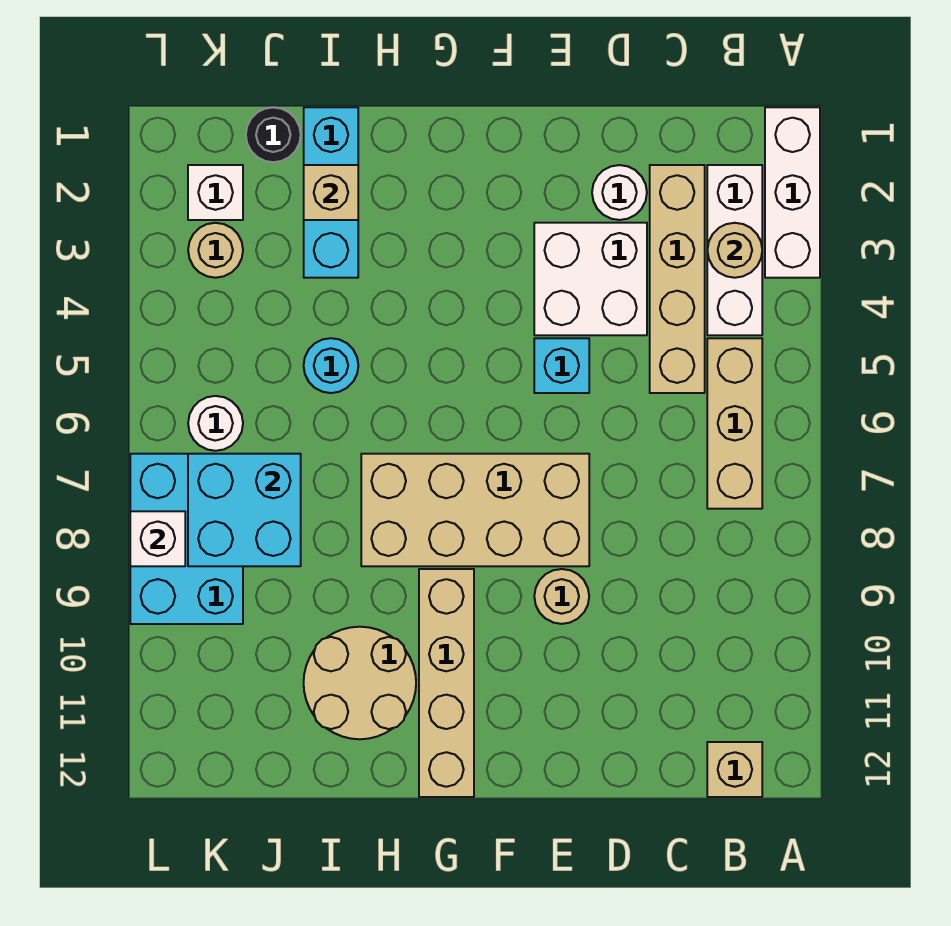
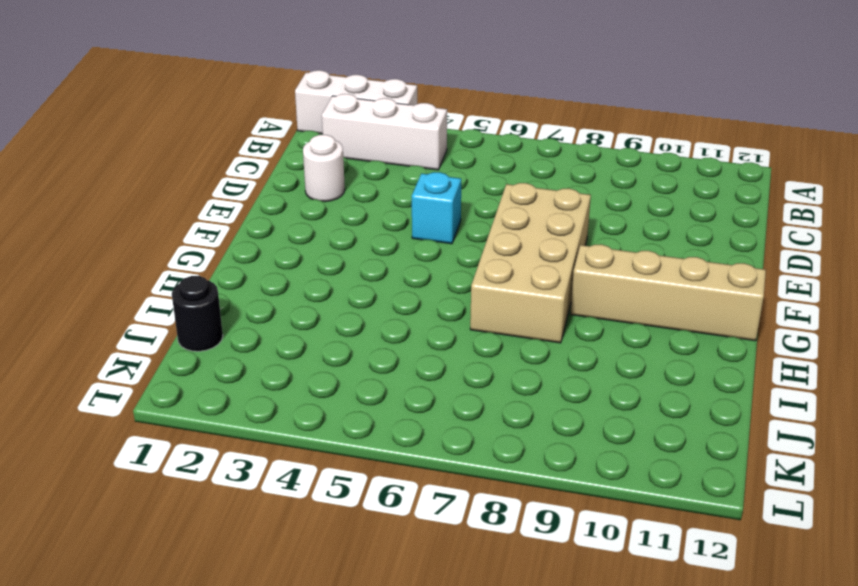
none -> tan brick B5:B7 level 1
none -> tan brick B12 level 1
none -> tan brick C2:C5 level 1

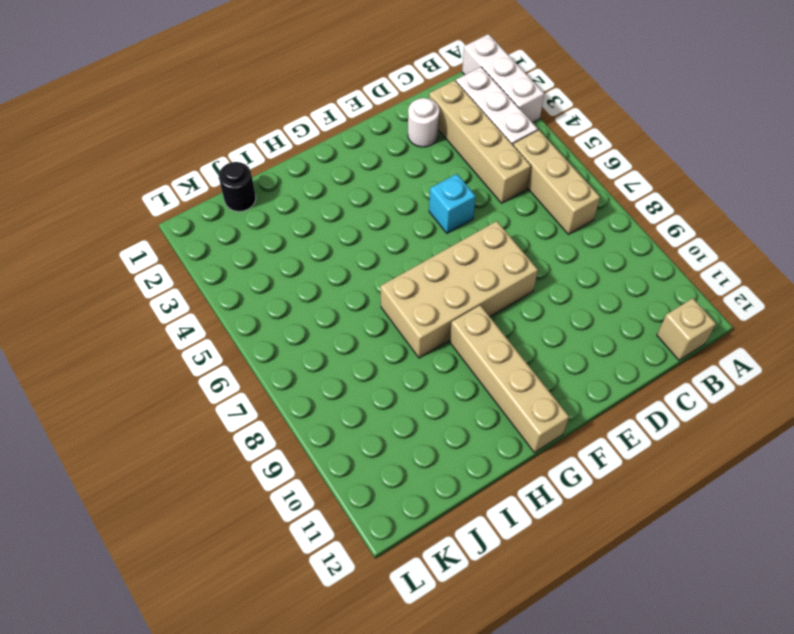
none -> white brick D3:E4 level 1
none -> tan round brick E9 level 1
none -> tan round brick H10:I11 level 1

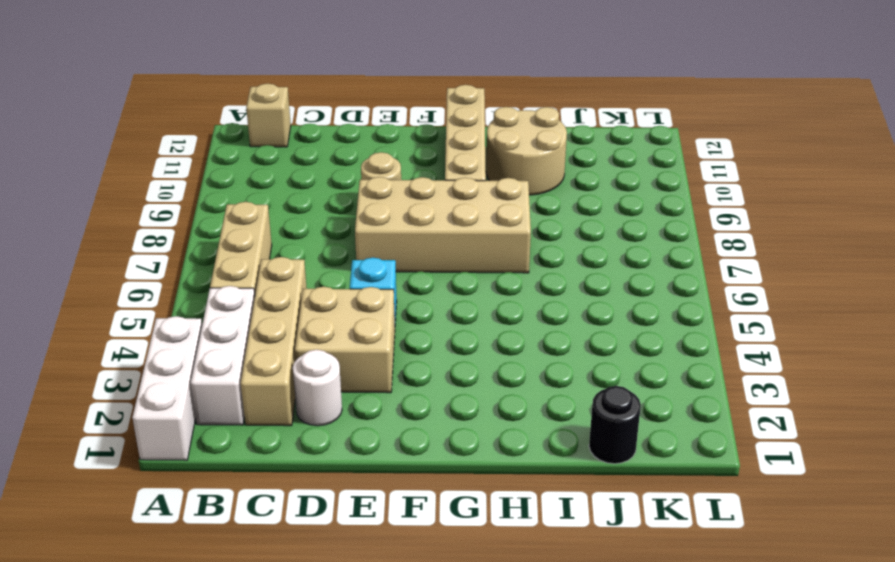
tan brick D3:E4 level 1 -> white brick D3:E4 level 1
none -> cyan brick I1:I3 level 1
none -> cyan round brick I5 level 1
none -> white brick K2 level 1

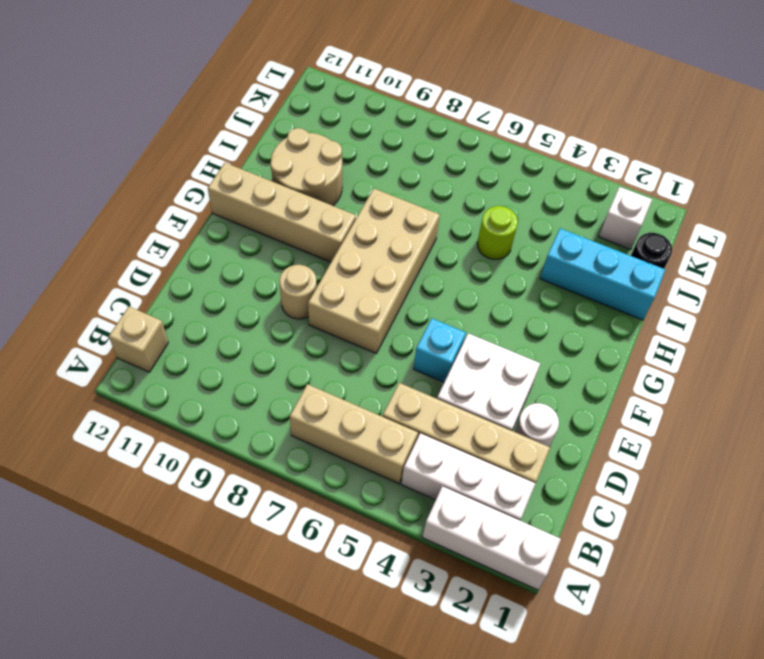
lime round brick I5 level 1 -> cyan round brick I5 level 1
none -> tan round brick K3 level 1
none -> white round brick K6 level 1
none -> cyan brick K7:L9 level 1

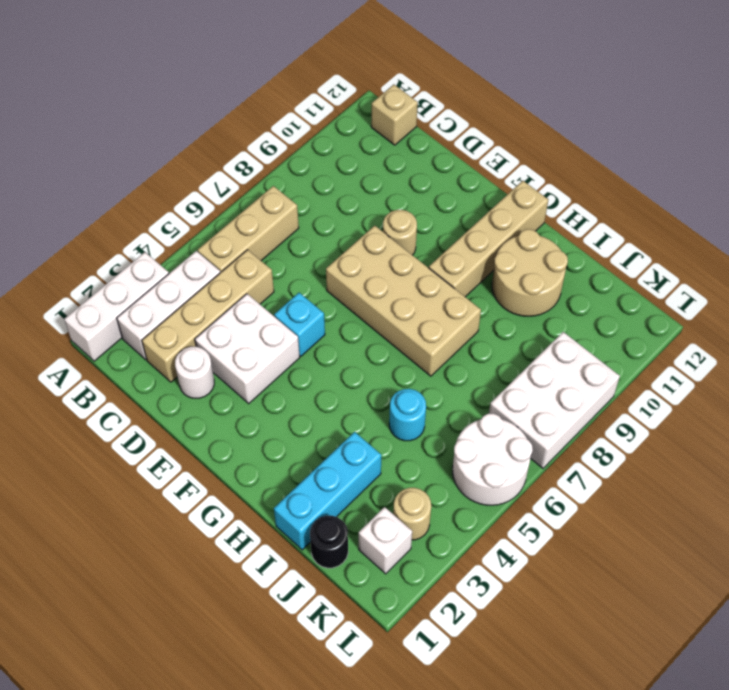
white round brick K5:L6 level 1 -> white round brick K6 level 1
white brick K7:L9 level 1 -> cyan brick K7:L9 level 1
none -> tan round brick B3 level 2
none -> tan brick I2 level 2
none -> cyan brick J7:K8 level 2

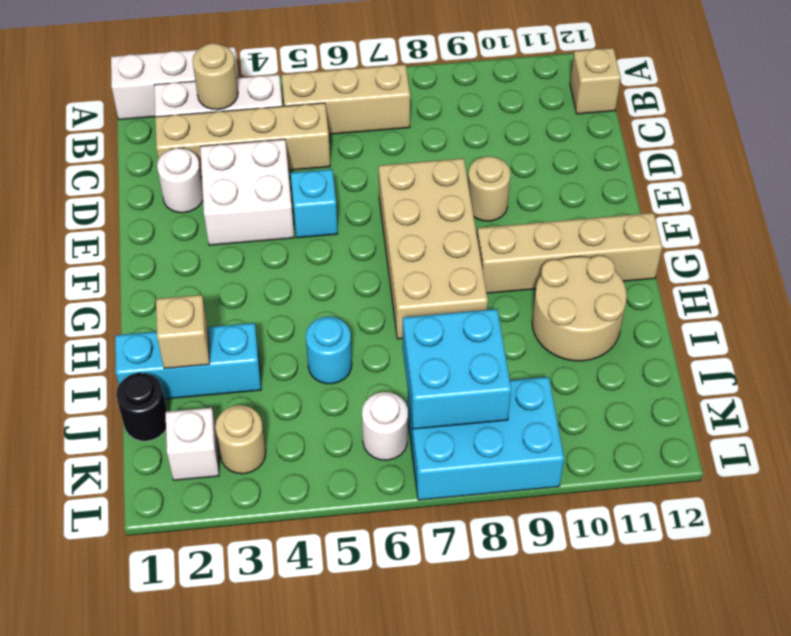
none -> white brick L8 level 2

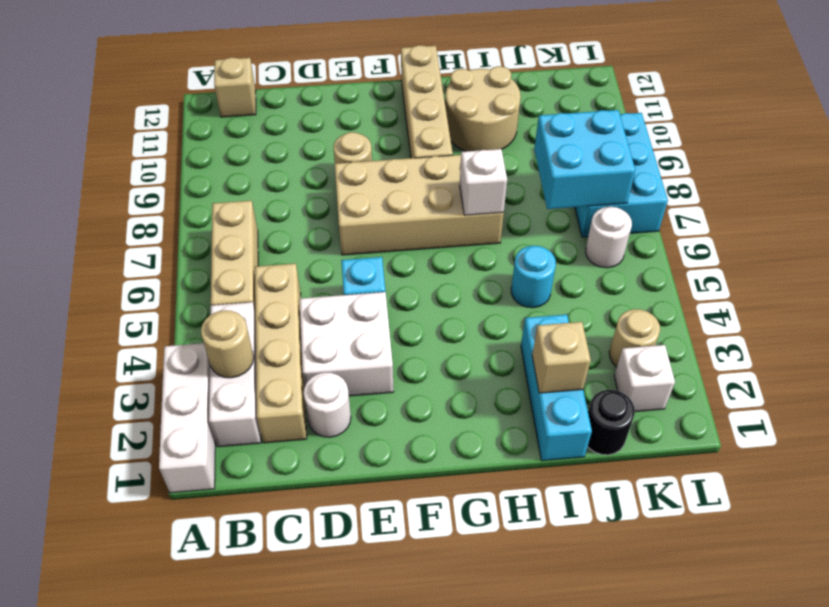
white brick H7 level 2 -> white brick L8 level 2

